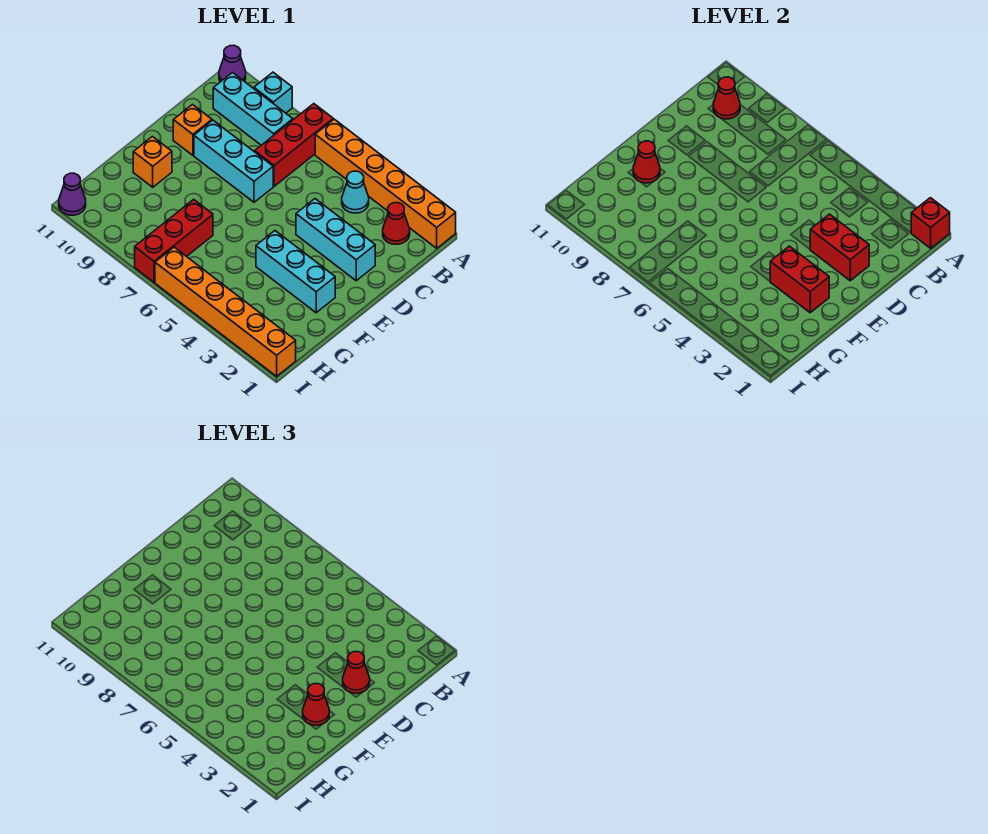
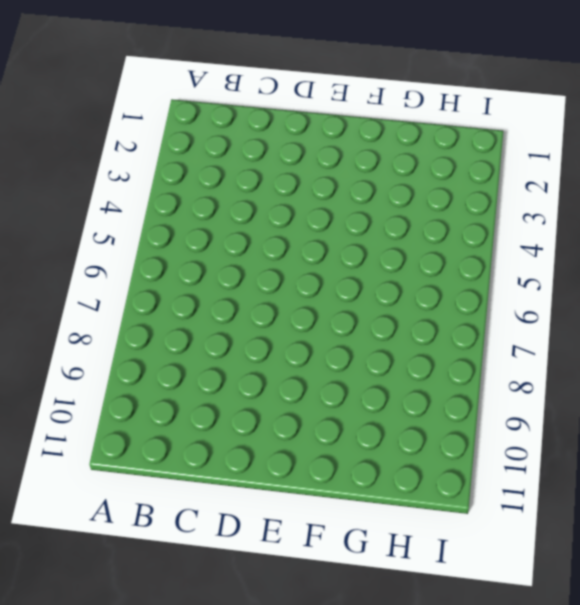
none -> orange brick A1:A6 level 1
none -> red brick A7:C7 level 1
none -> cyan brick A9 level 1

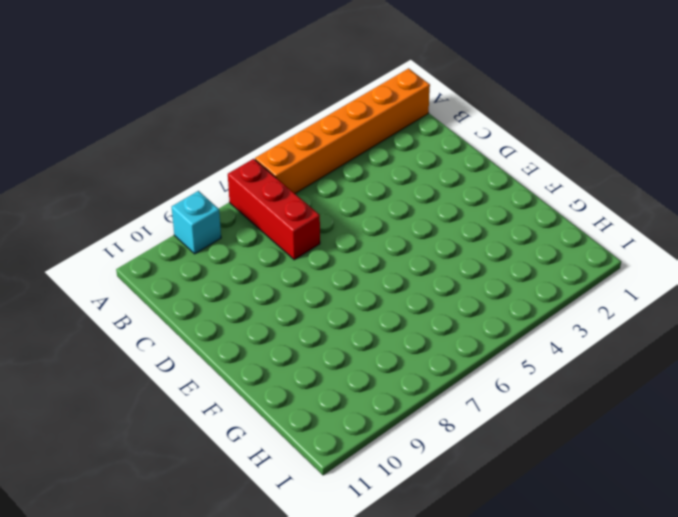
none -> purple cone A11 level 1
none -> red cone B2 level 1
none -> cyan cone B4 level 1

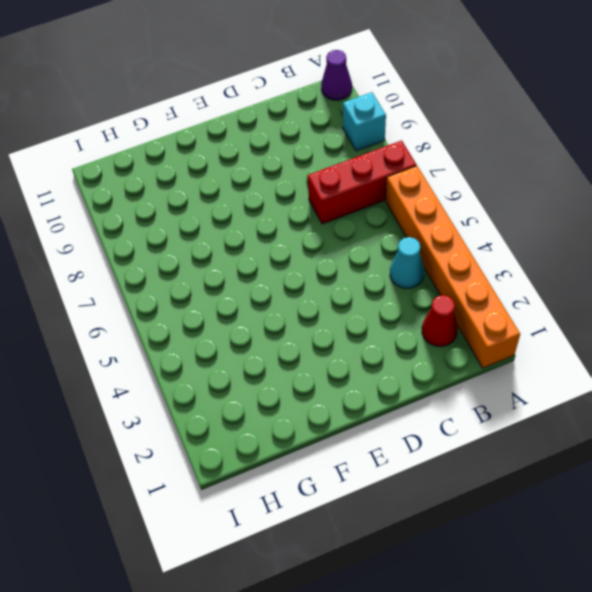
none -> cyan brick B8:B10 level 1
none -> cyan brick D2:D4 level 1
none -> cyan brick D7:D9 level 1

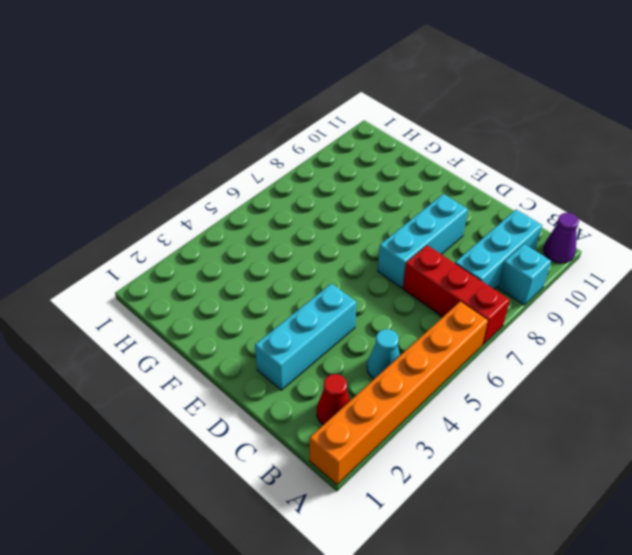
none -> orange brick D10 level 1
none -> cyan brick F2:F4 level 1
none -> orange brick F10 level 1

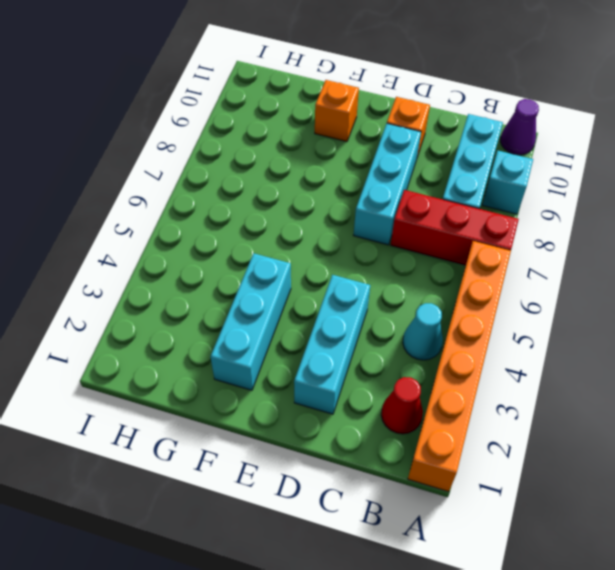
none -> red brick G7:I7 level 1
none -> orange brick I1:I6 level 1
none -> purple cone I11 level 1

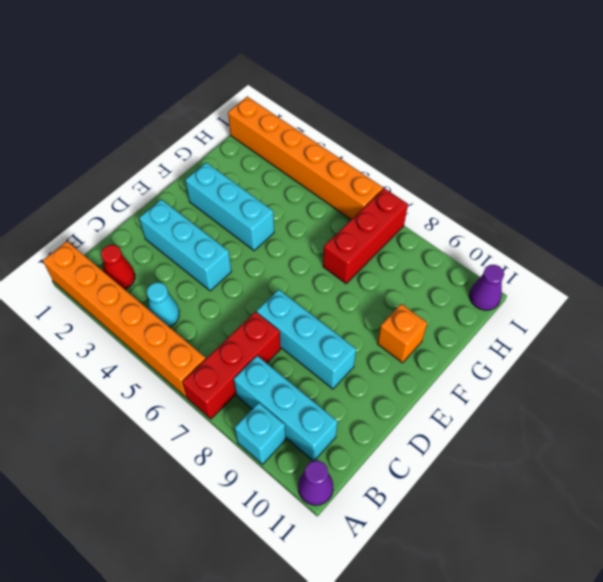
none -> orange brick D10 level 1
none -> red brick A1 level 2
none -> red cone B10 level 2

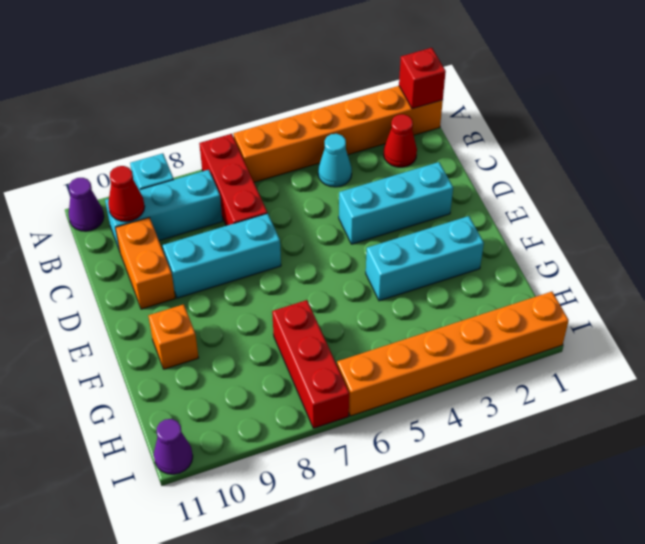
orange brick C10:D10 level 1 -> orange brick D10 level 1
none -> red brick D2:D3 level 2
none -> red brick F2:F3 level 2
none -> red cone F10 level 2

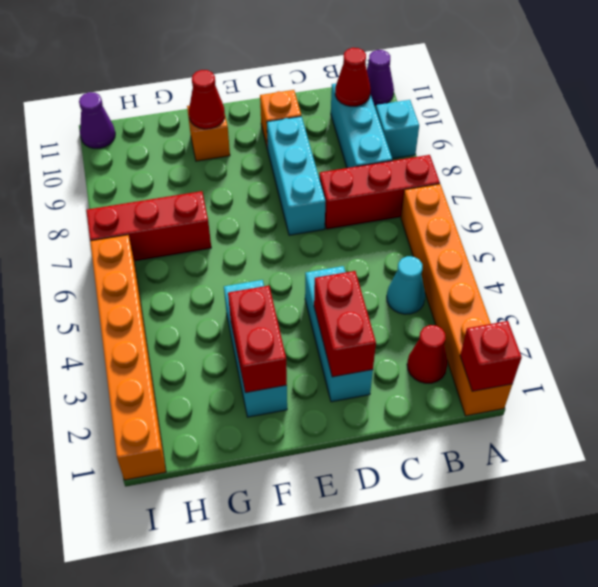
none -> red cone D2 level 3
none -> red cone F2 level 3

